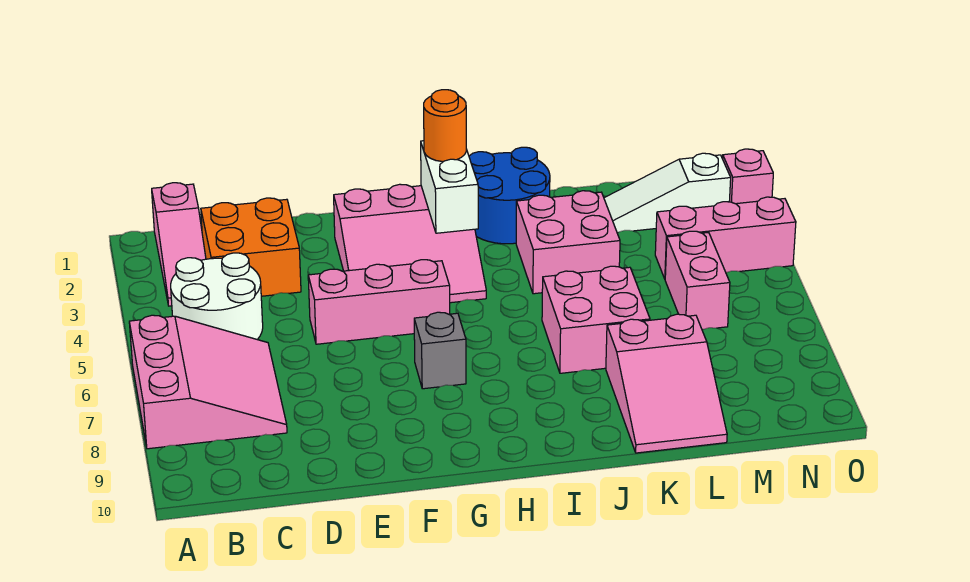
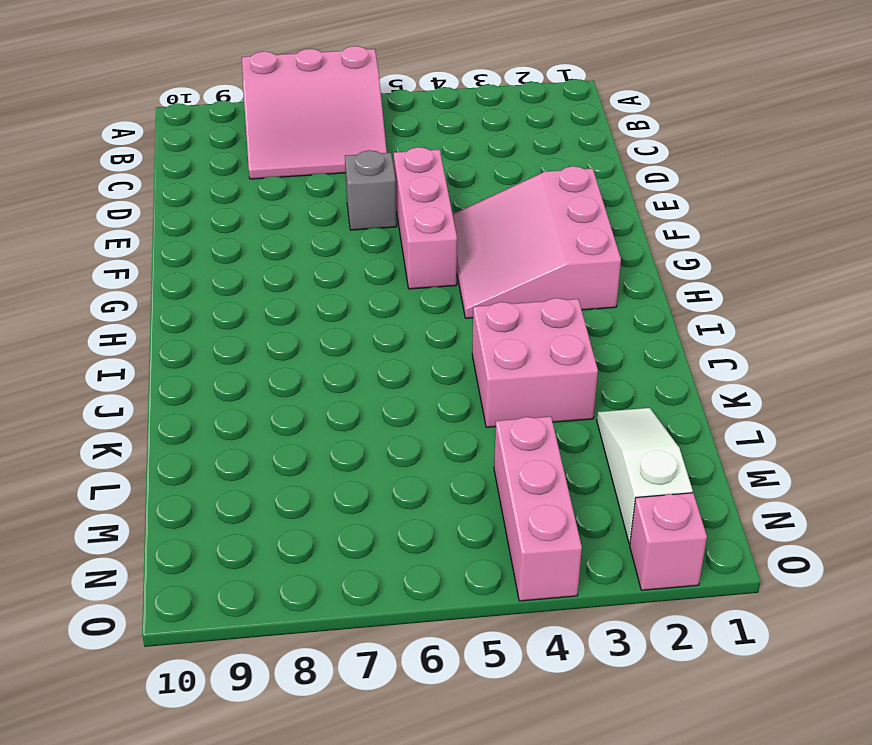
grey brick E6 level 1 -> grey brick G7 level 1
none -> pink slope B1:B3 level 1 top 1
none -> white round brick B4:C5 level 1
none -> orange brick C2:D3 level 1

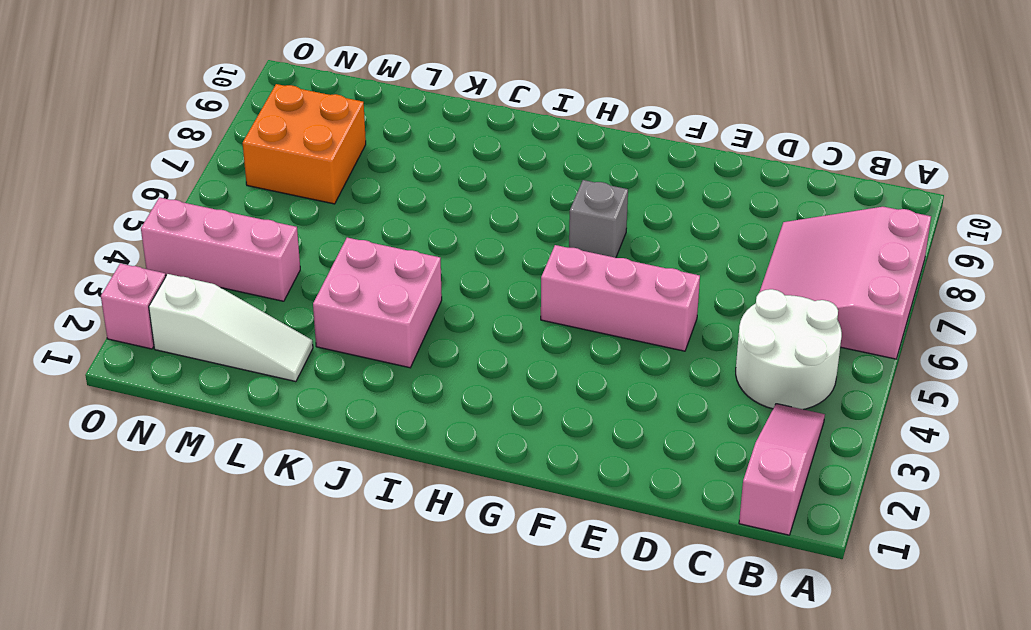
orange brick M7:N8 level 1 -> orange brick C2:D3 level 1
none -> pink slope F2:H4 level 1 top 2
none -> blue round brick I1:J2 level 1
none -> pink brick J6:K7 level 1

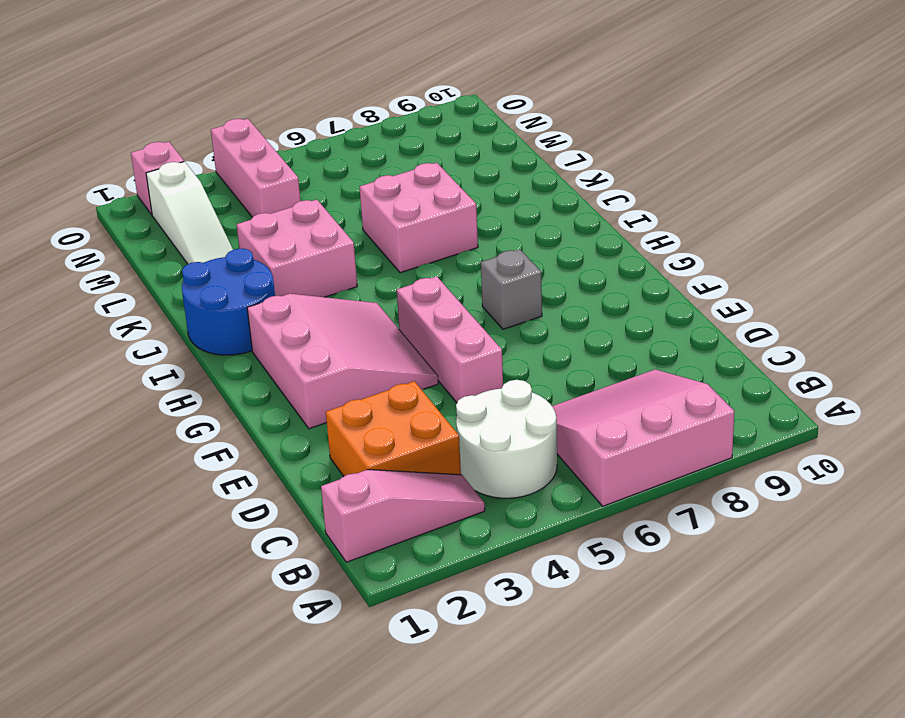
none -> pink slope K8:L10 level 1 top 8
none -> pink brick M5:M6 level 1
none -> white brick H2:H3 level 2

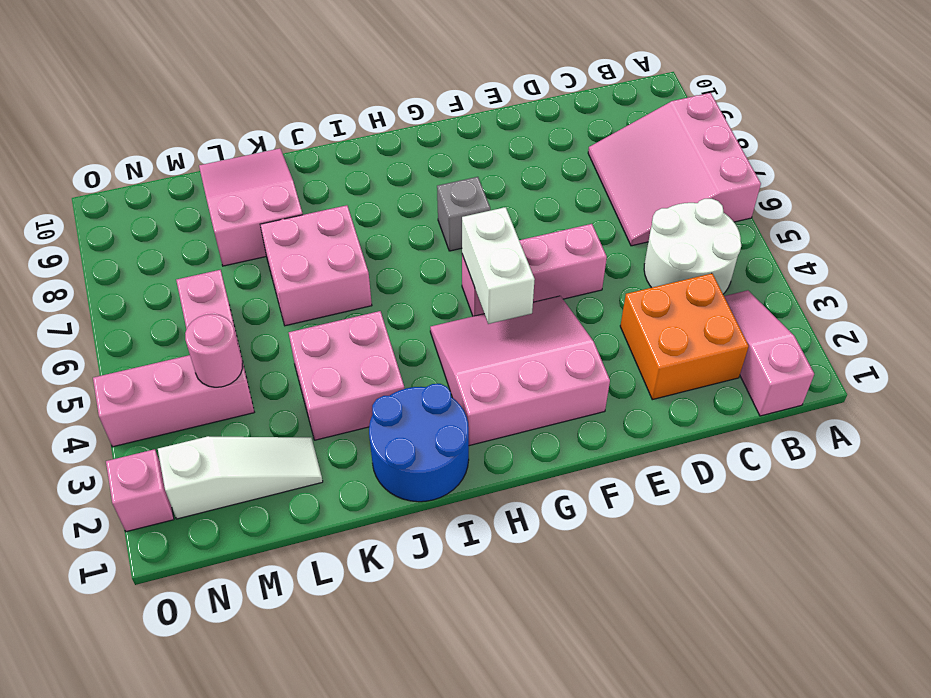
white brick G4:G5 level 2 -> white brick H2:H3 level 2
pink round brick M4 level 2 -> none
none -> orange round brick H2 level 3

